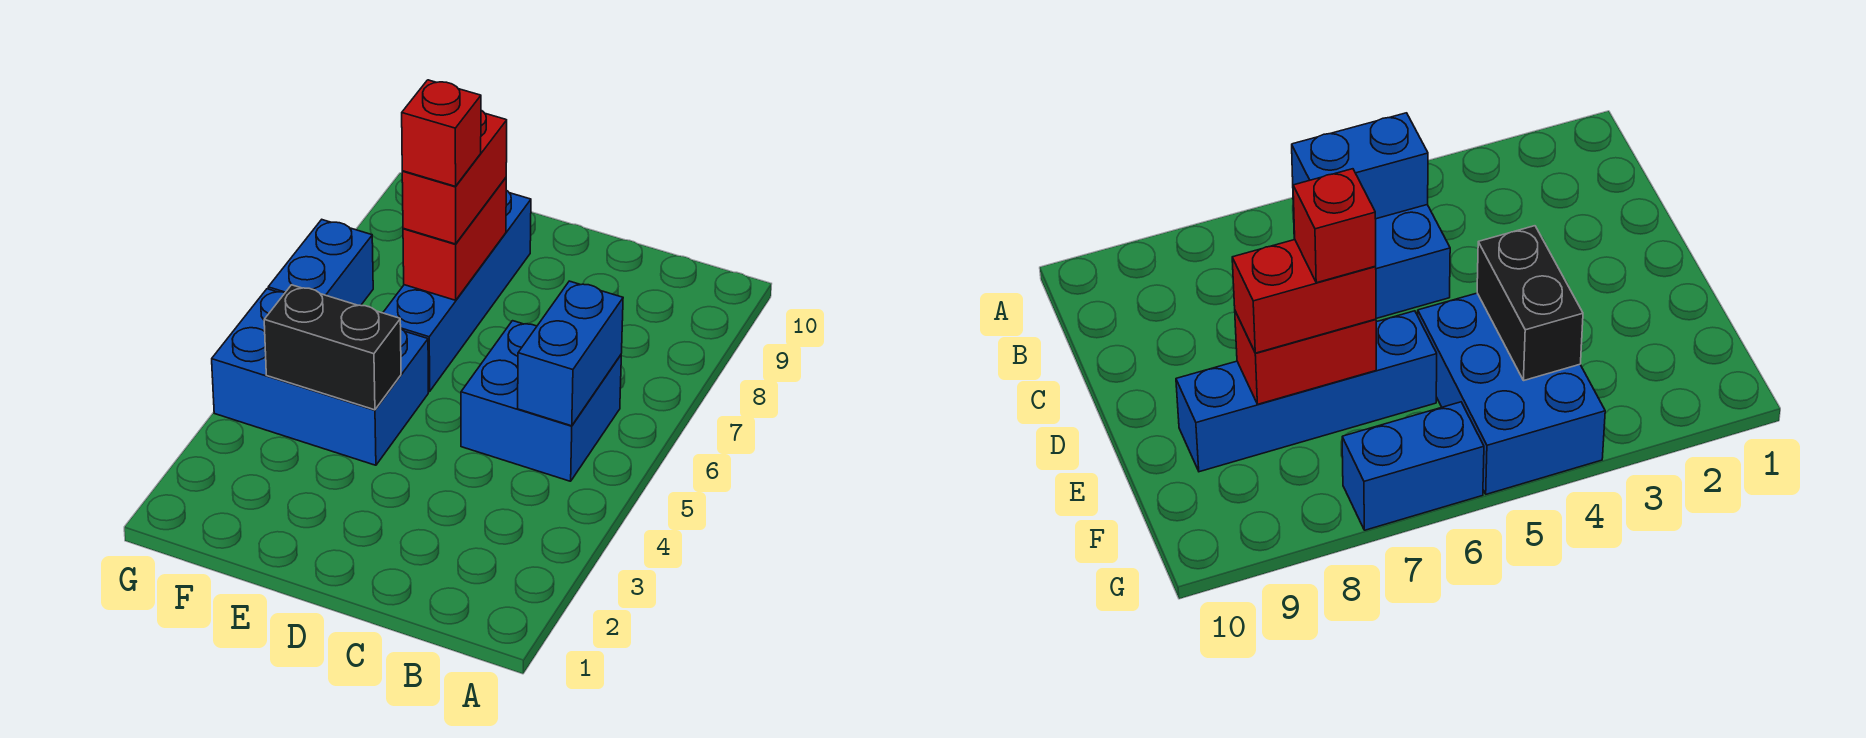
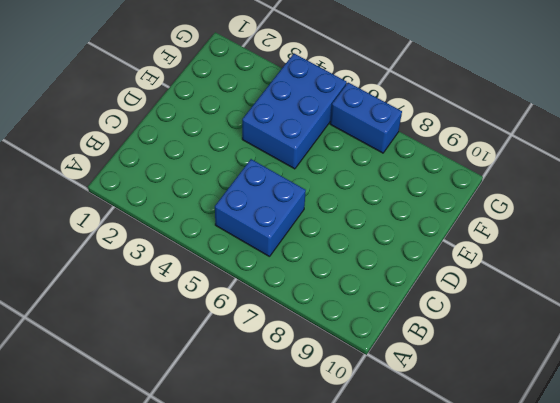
none -> blue brick E6:E9 level 1
none -> blue brick B5:B6 level 2

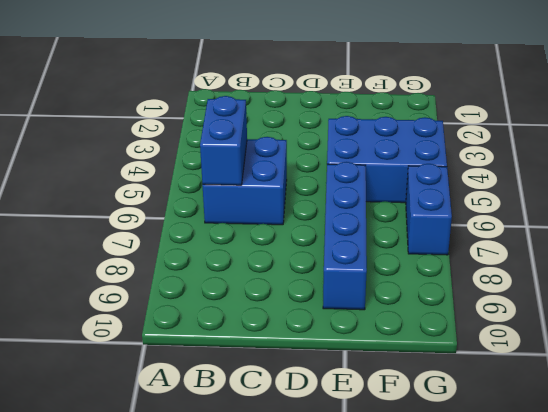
none -> black brick E4:F4 level 2
none -> red brick E7:E8 level 2

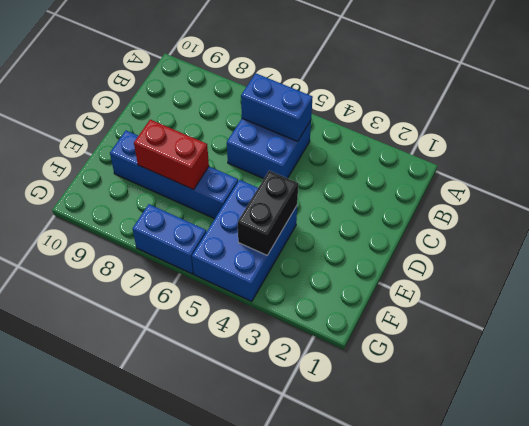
none -> red brick E7:E8 level 3
none -> red brick E7 level 4

